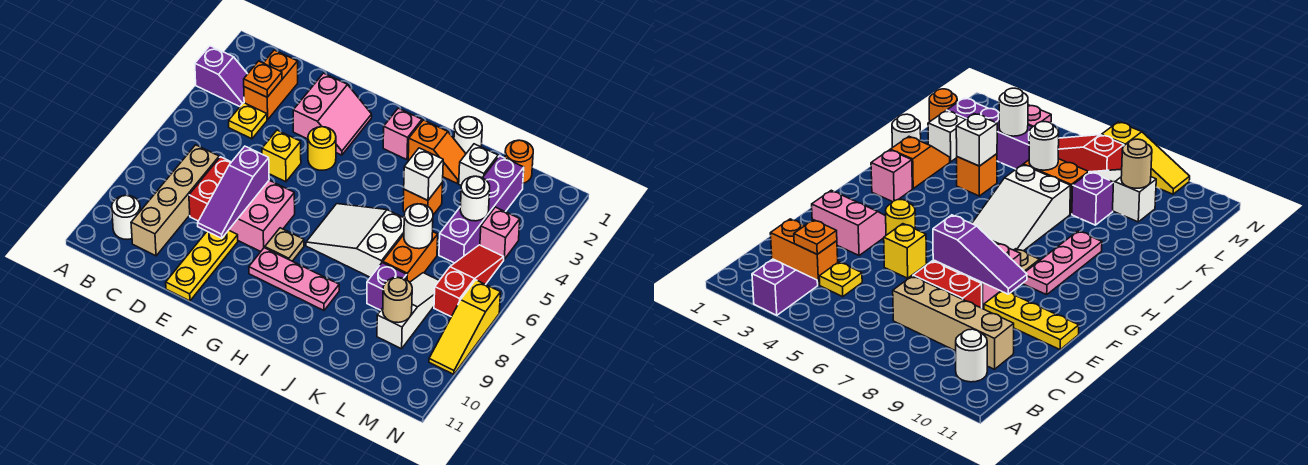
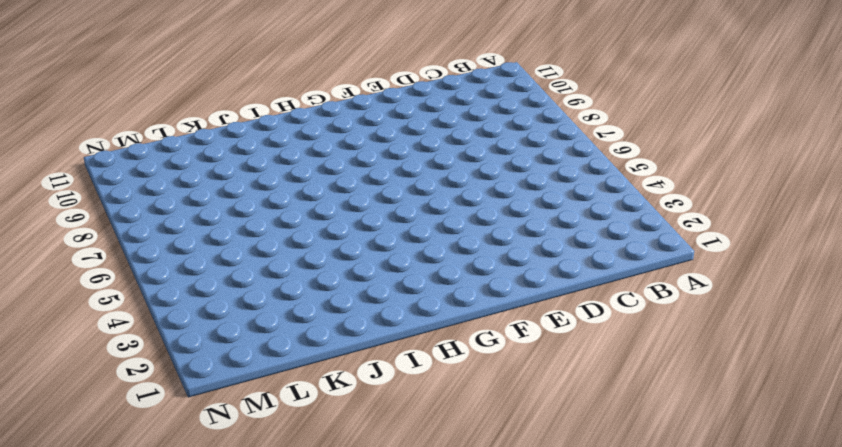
none -> purple slope A3:B3 level 1 top A
none -> white round brick B10 level 1
none -> orange brick C2:C3 level 1
none -> yellow plate C4 level 1

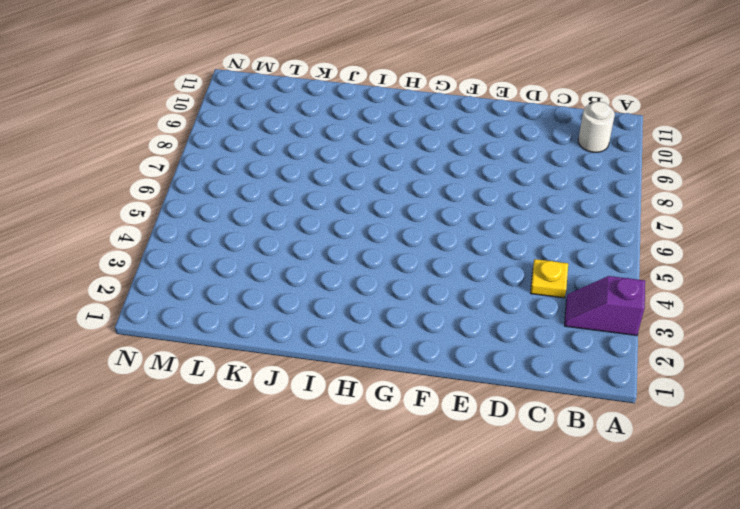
none -> orange brick C2:C3 level 1
none -> tan brick C7:C10 level 1
none -> red brick D7:D8 level 1
none -> pink slope E2:F3 level 1 top E

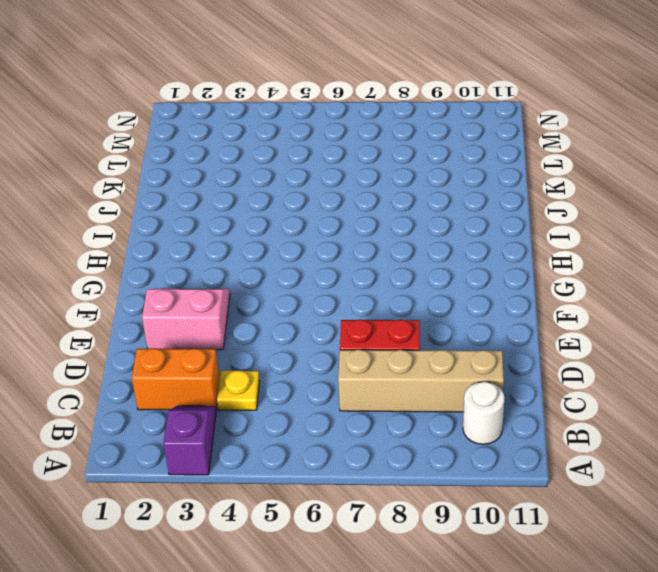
none -> yellow brick E5 level 1
none -> pink brick E7:F8 level 1
none -> yellow plate E9:E11 level 1
none -> yellow round brick F4 level 1

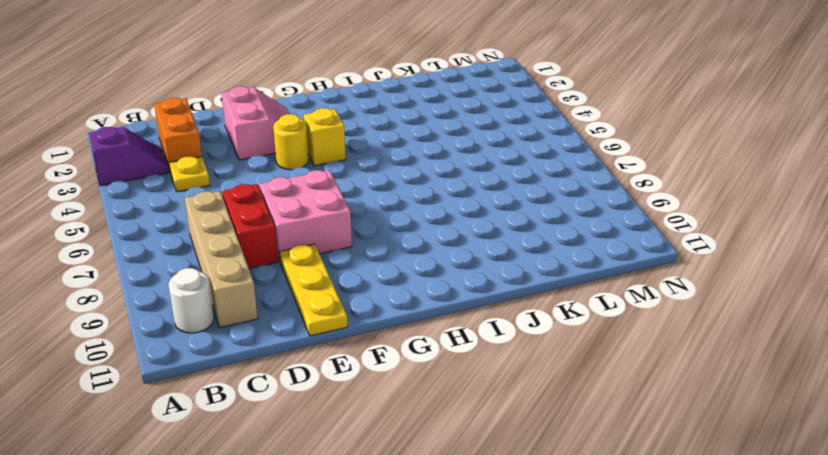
yellow brick G4 level 1 -> yellow brick E5 level 1
none -> tan plate G8 level 1
none -> pink plate G9:I9 level 1
none -> pink brick H2 level 1
none -> white slope H6:J7 level 1 top J

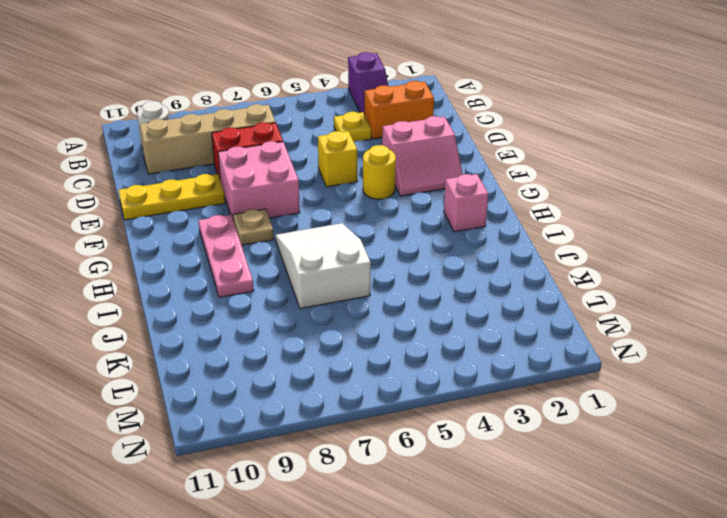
none -> orange slope I2:J2 level 1 top I
none -> white round brick J1 level 1
none -> orange brick J4 level 1
none -> white brick K2 level 1

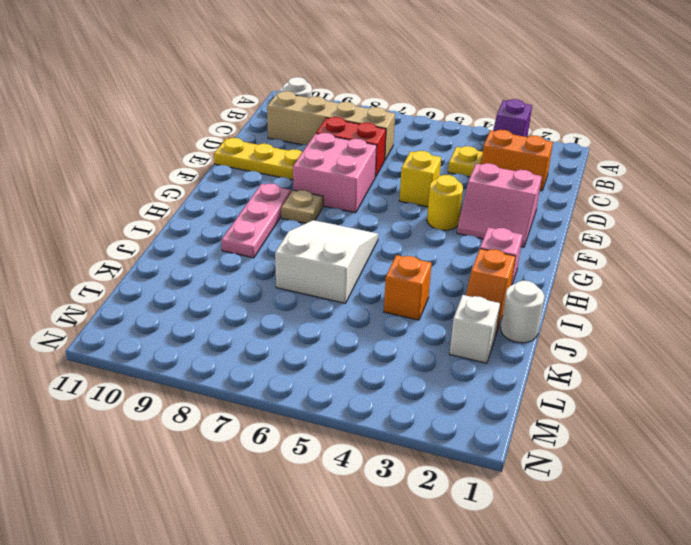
none -> orange brick K6:K7 level 1
none -> purple brick K8 level 1
none -> orange round brick L1 level 1
none -> purple brick L2:L5 level 1

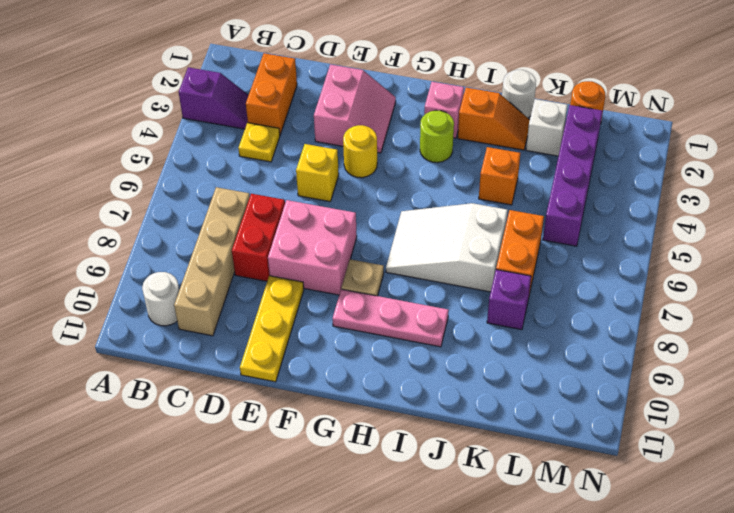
lime round brick H3 level 1 -> none
none -> white slope L7:L9 level 1 top 9
none -> pink brick M4 level 1
none -> red slope M5:M7 level 1 top 7
none -> yellow slope N7:N9 level 1 top 7

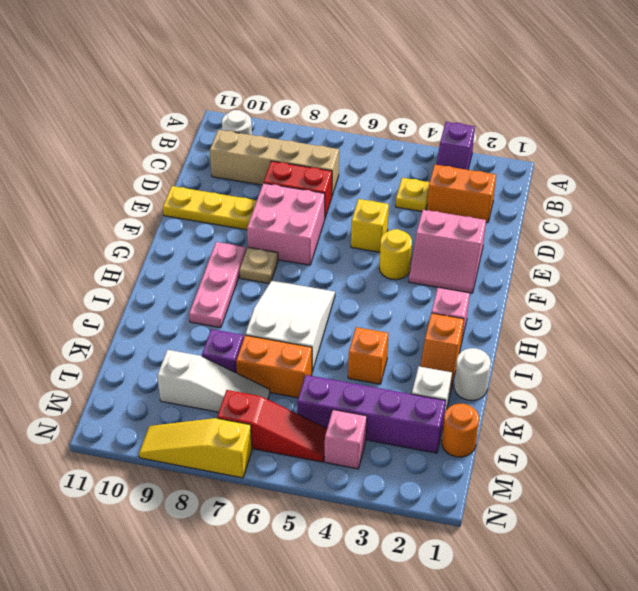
none -> orange plate C3 level 2
none -> purple slope E7:E9 level 2 top 7
none -> white brick J4 level 2
none -> white round brick K6 level 2

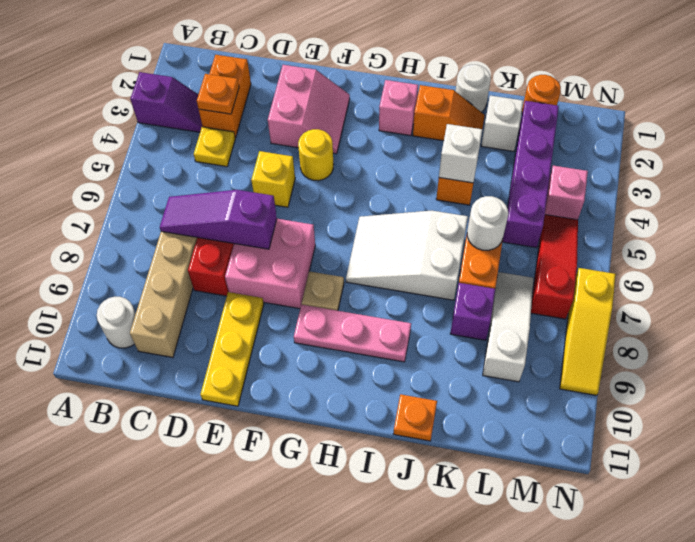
purple slope C7:E7 level 2 top E -> purple slope E7:E9 level 2 top 7
orange plate J11 level 1 -> none
none -> white round brick L4 level 2
none -> tan round brick L9 level 2

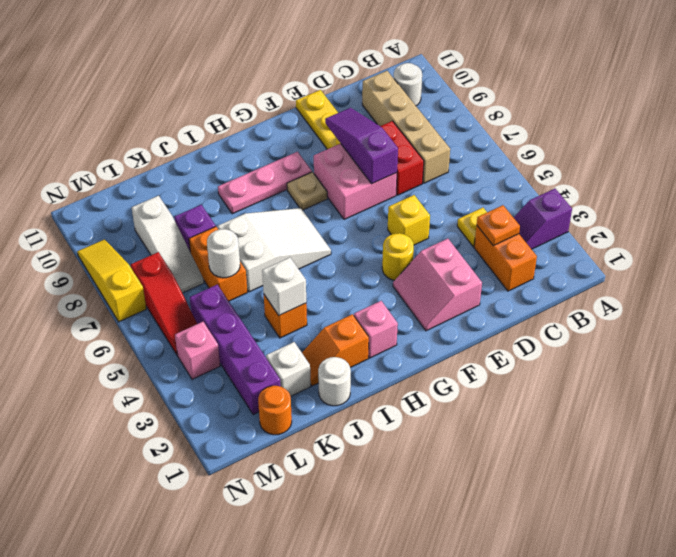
none -> white round brick L4 level 2
none -> tan round brick L9 level 2

